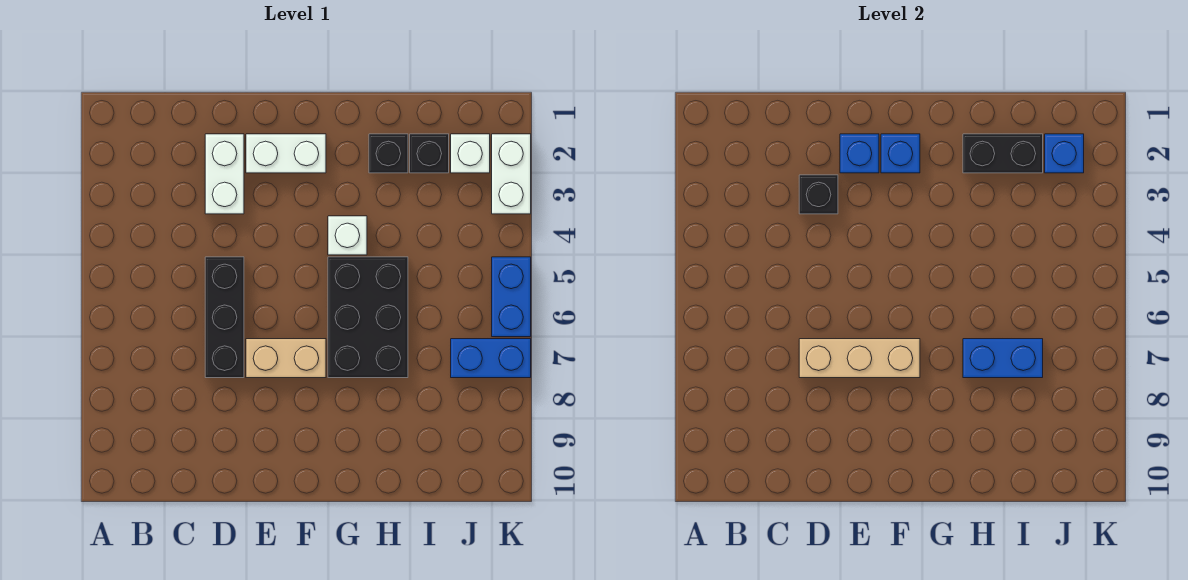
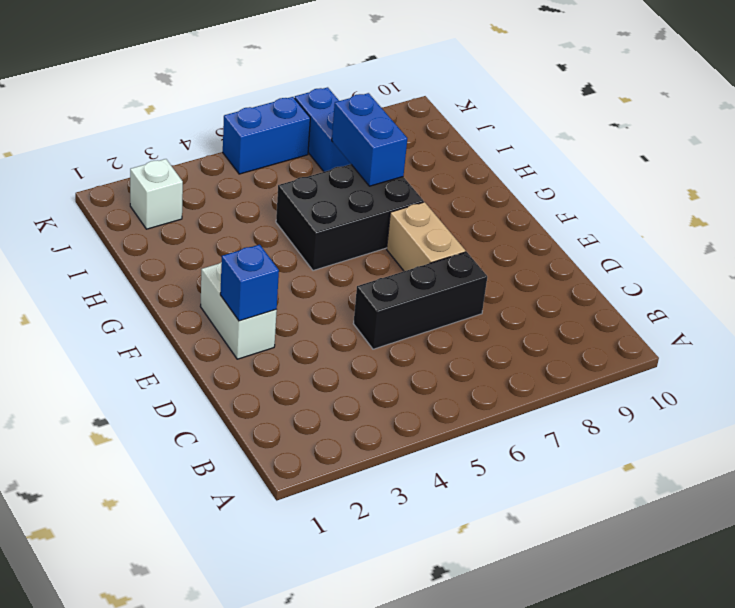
none -> white brick D2:D3 level 1
none -> white brick G4 level 1
none -> black brick H2 level 1

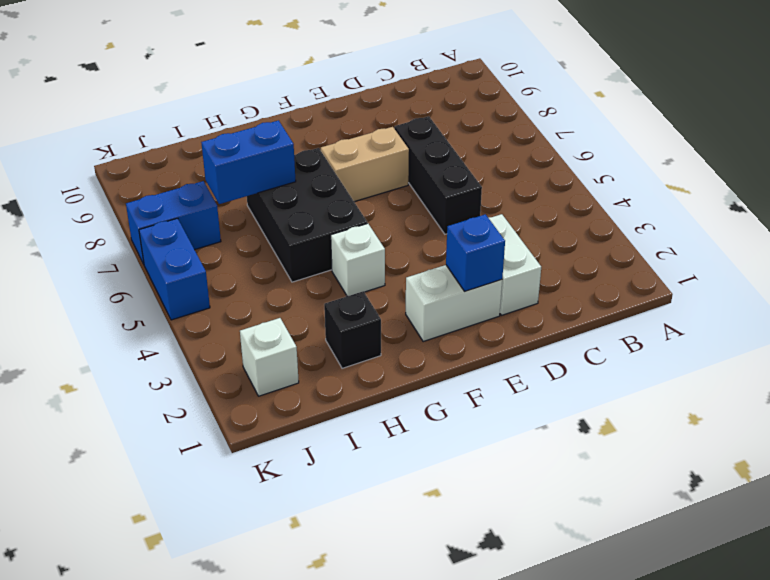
none -> black brick I2 level 1
none -> white brick K2:K3 level 1
none -> black brick D3 level 2

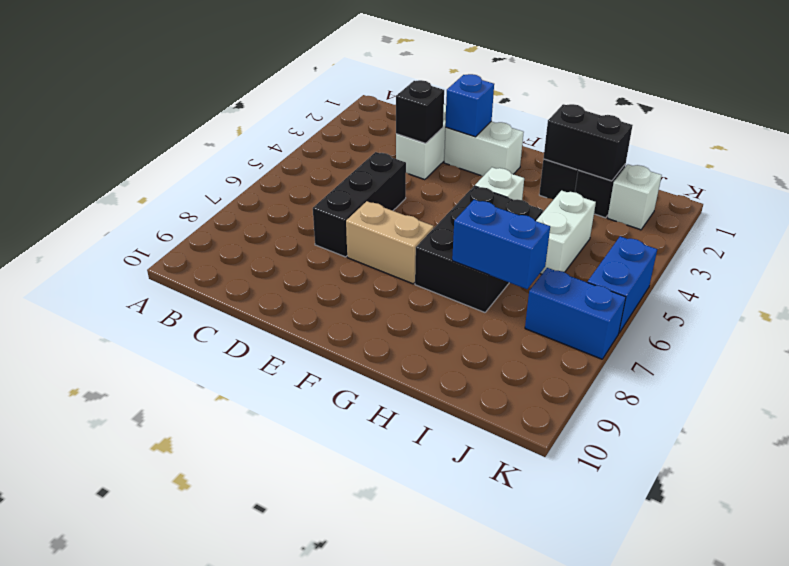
white brick I4:I5 level 1 -> white brick K2:K3 level 1
none -> tan brick D7:F7 level 2
none -> blue brick F2 level 2
none -> blue brick J2 level 2

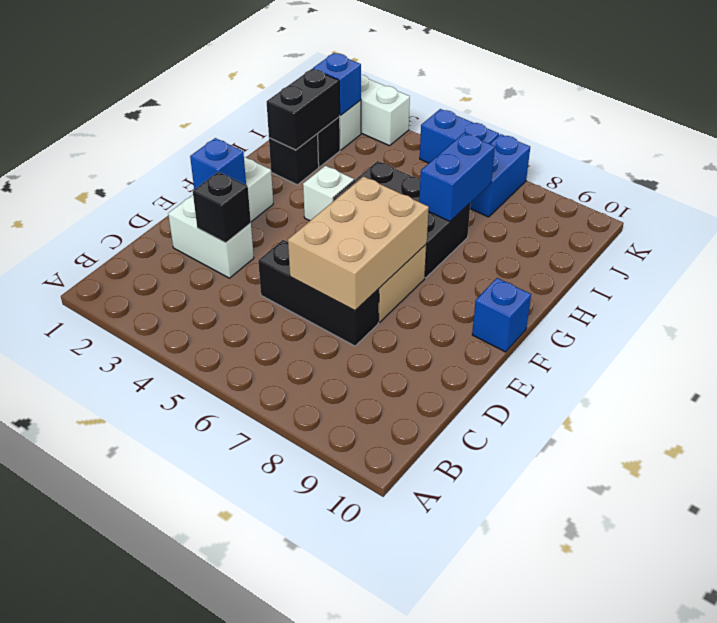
tan brick D6:F7 level 2 -> tan brick D7:F7 level 2
blue brick F10 level 1 -> blue brick F2 level 2

